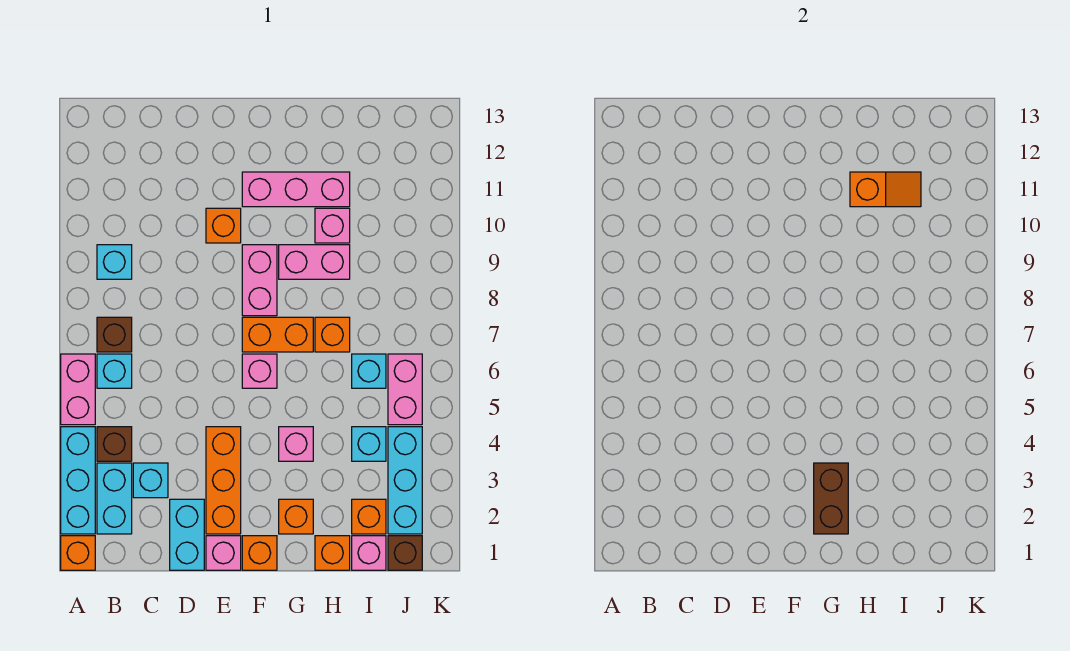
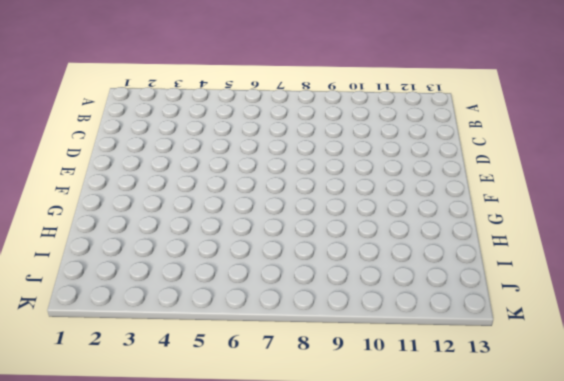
none -> orange brick A1 level 1
none -> cyan brick A2:A4 level 1
none -> pink brick A5:A6 level 1
none -> cyan brick B2:B3 level 1

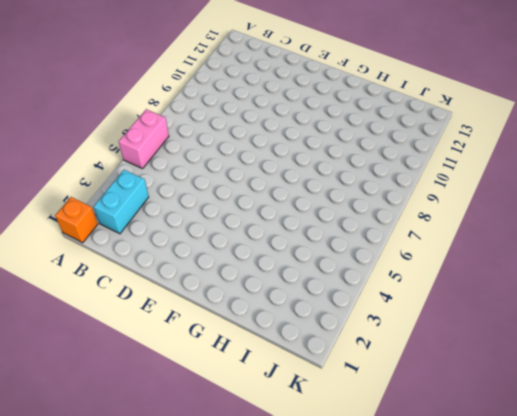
none -> cyan brick A2:A4 level 1
none -> brown brick B4 level 1
none -> cyan brick B6 level 1
none -> brown brick B7 level 1

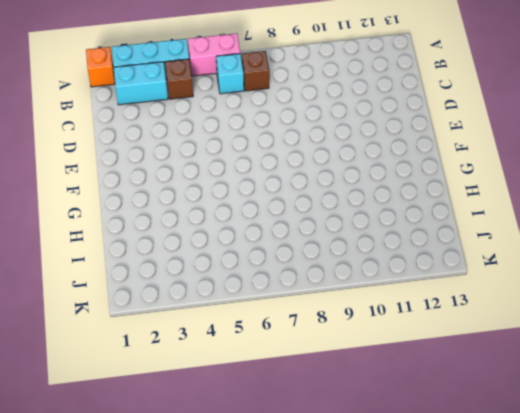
none -> cyan brick B9 level 1
none -> cyan brick C3 level 1
none -> cyan brick D1:D2 level 1
none -> pink brick E1 level 1

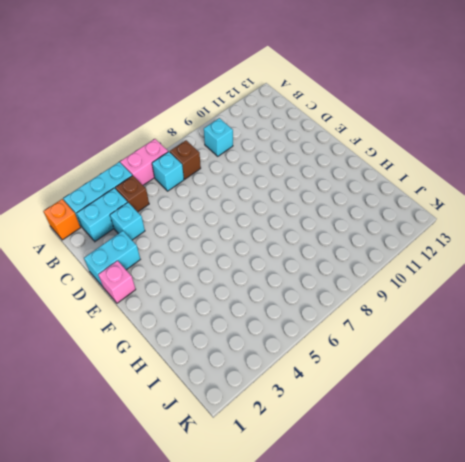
none -> orange brick E2:E4 level 1
none -> orange brick E10 level 1
none -> orange brick F1 level 1
none -> pink brick F6 level 1

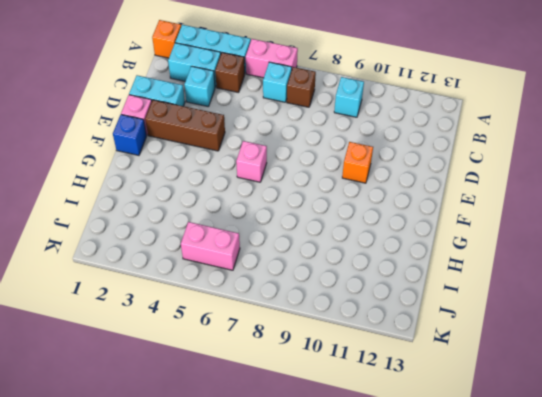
brown brick E2:E4 level 1 -> orange brick E2:E4 level 1
blue brick F1 level 1 -> orange brick F1 level 1
none -> orange brick F7:G7 level 1
none -> pink brick F8:F9 level 1
none -> pink brick F11:H11 level 1
none -> orange brick G2 level 1

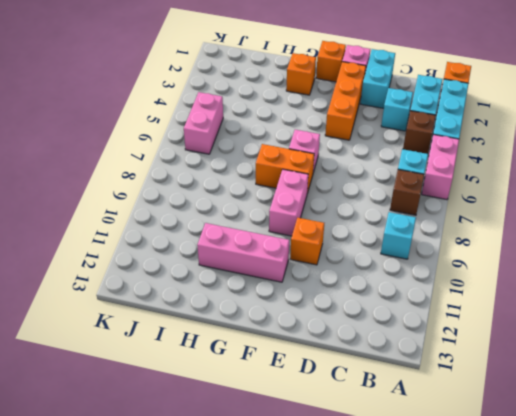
none -> pink brick G4 level 1
none -> pink brick G9:H9 level 1
none -> orange brick H1 level 1
none -> orange brick H7 level 1

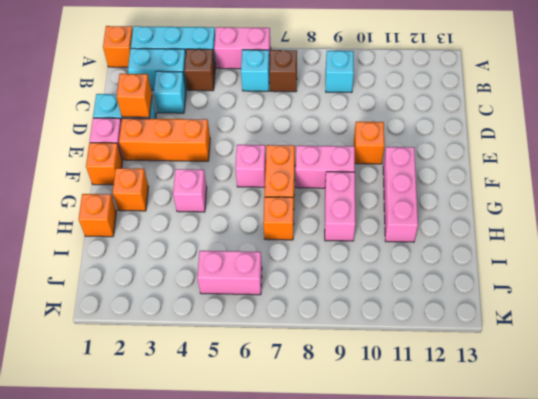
orange brick D2 level 2 -> orange brick I2 level 1
none -> pink brick H10 level 1
none -> pink brick I1 level 1
none -> cyan brick I4 level 1
none -> cyan brick I6 level 1

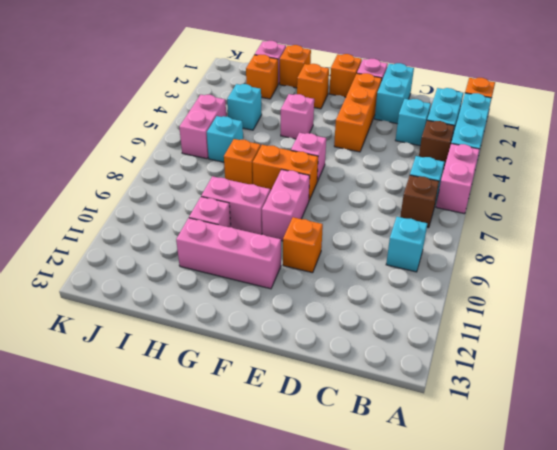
none -> brown brick J1 level 1
none -> cyan brick J2:J4 level 1
none -> brown brick G2:G3 level 2
none -> orange slope H11:I11 level 2 top H

